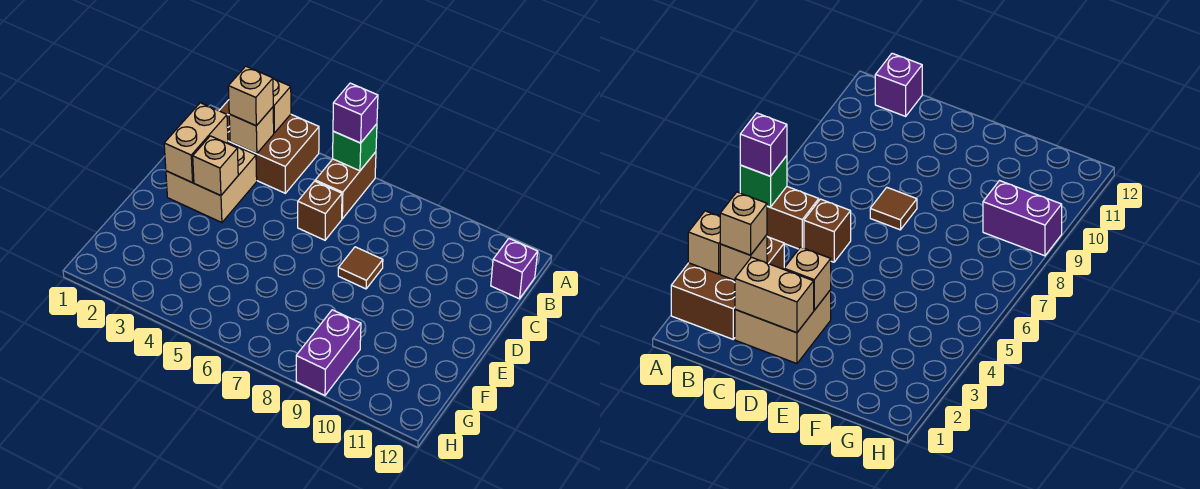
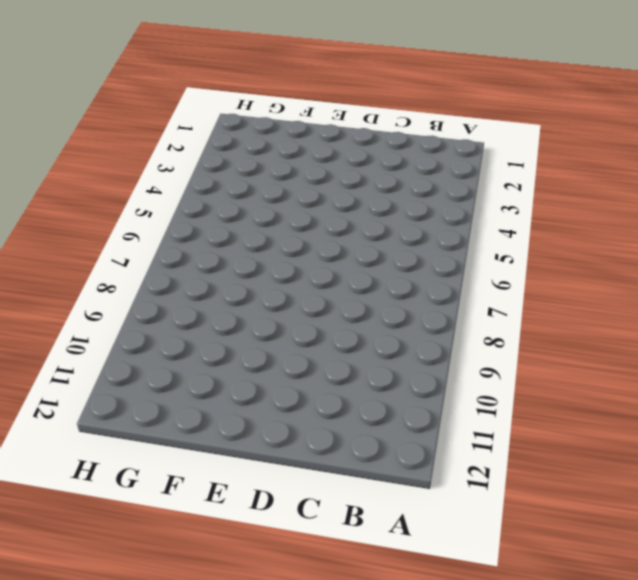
none -> brown brick A2:B4 level 1
none -> brown brick A6:B6 level 1
none -> purple brick B12 level 1

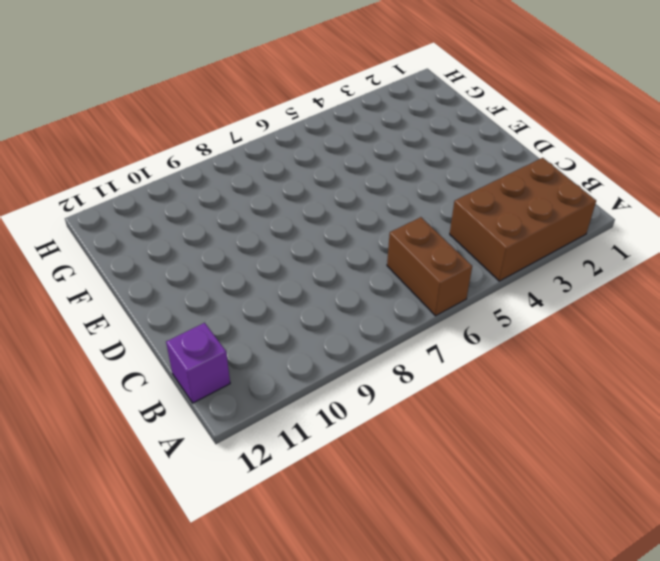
none -> tan brick C2:D3 level 1
none -> brown brick C6 level 1
none -> brown tile D8 level 1

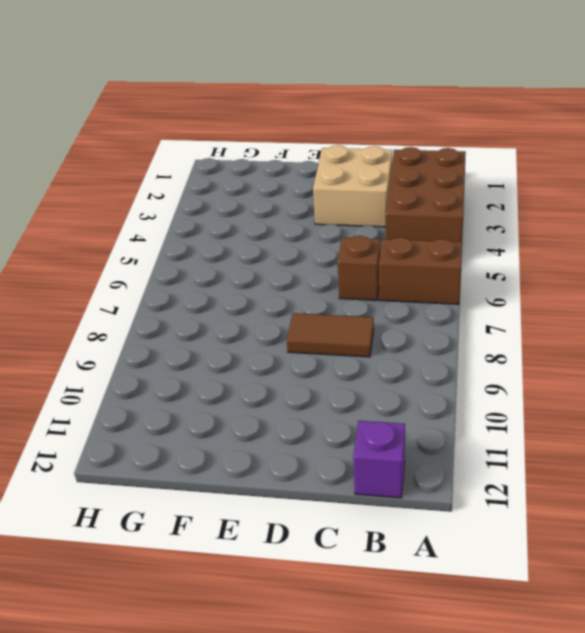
brown tile C8:D8 level 1 -> brown tile D8 level 1
none -> purple brick G9:H9 level 1
none -> tan brick A3 level 2
none -> green brick A6 level 2

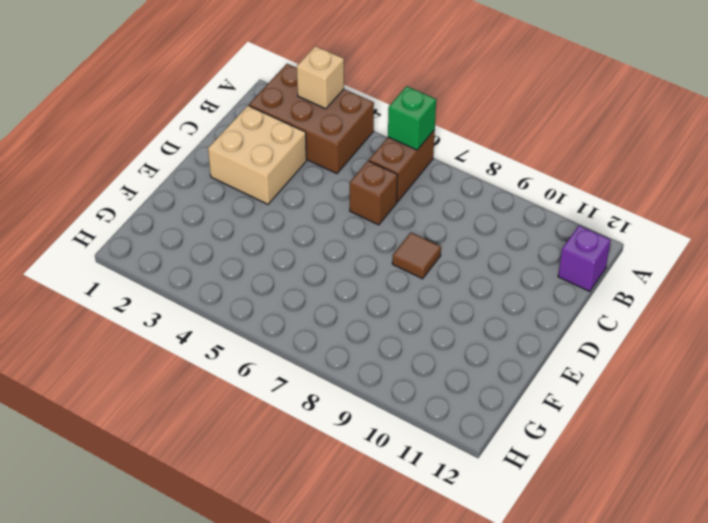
none -> purple brick G9:H9 level 1
none -> tan brick B3 level 2
none -> tan brick C2:D2 level 2

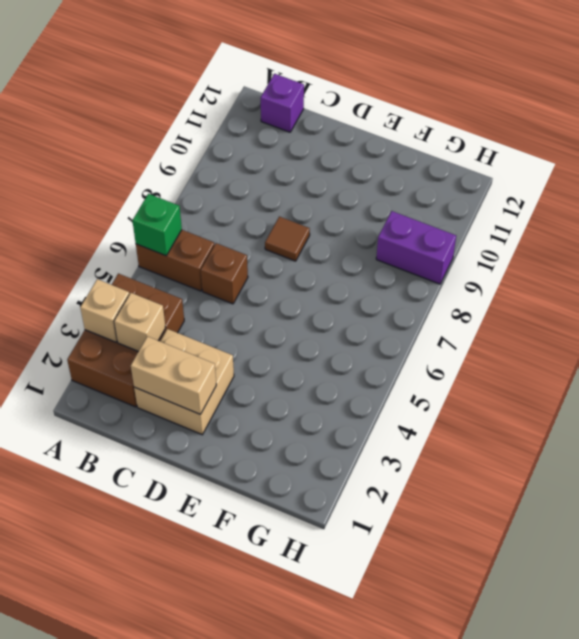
none -> tan brick D3 level 2
none -> purple brick A6 level 3
none -> tan brick B3 level 3

